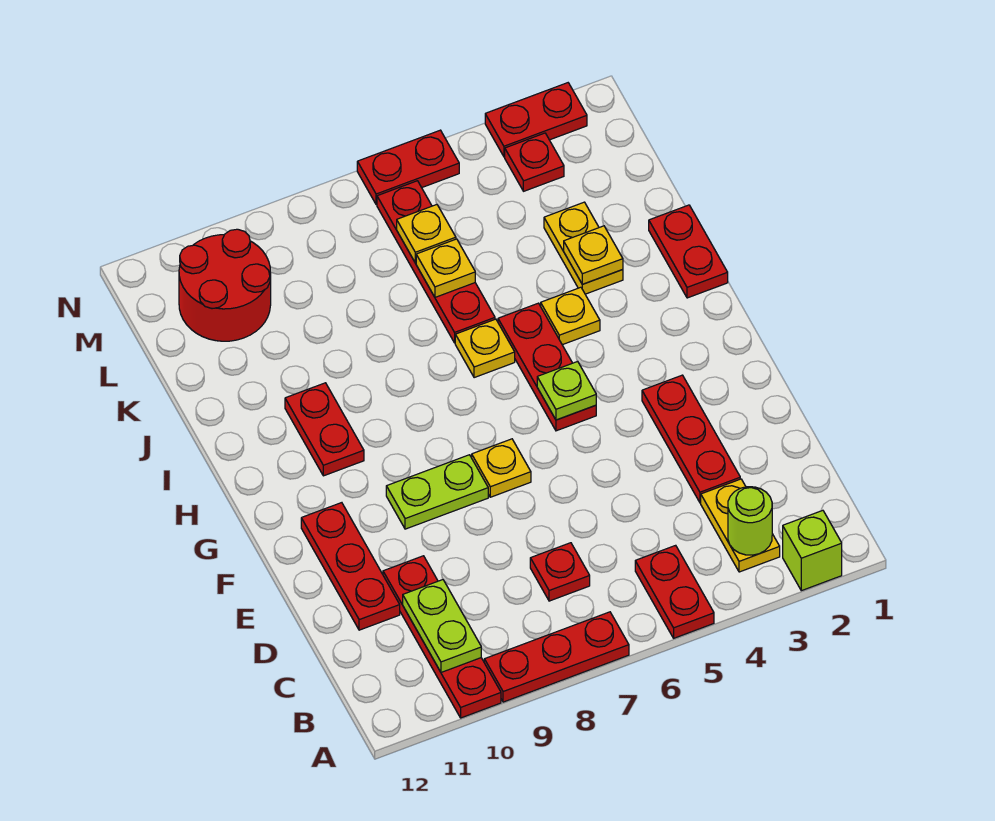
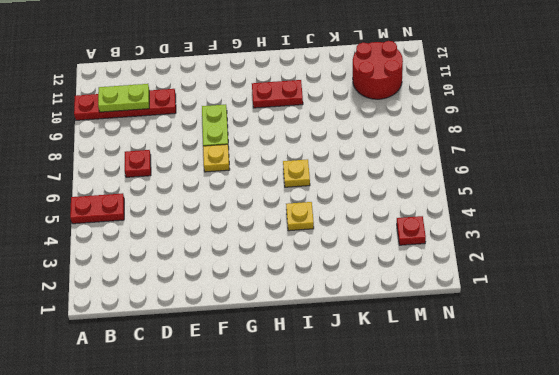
none -> lime brick A2 level 1
none -> red plate A7:A9 level 1
none -> yellow plate B3:C3 level 1

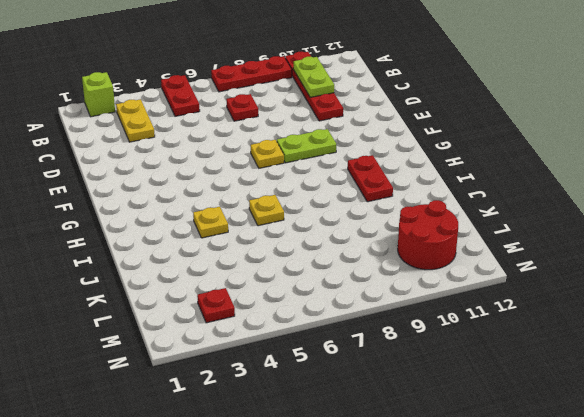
none -> red plate D3:F3 level 1
none -> red plate D11:F11 level 1
none -> red plate G5:I5 level 1

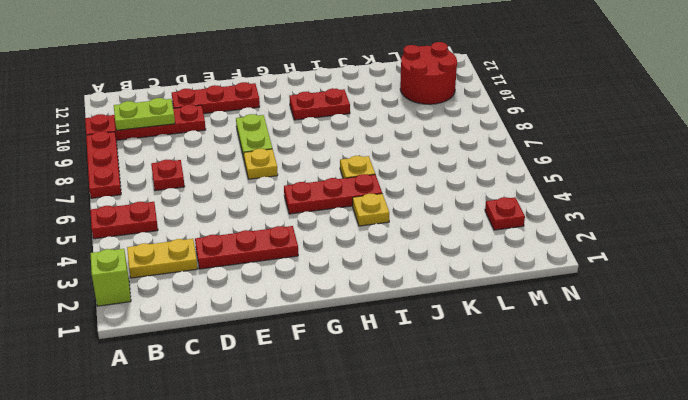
none -> red plate I1:J1 level 1
none -> yellow plate J3:K3 level 1
none -> red plate J6:M6 level 1

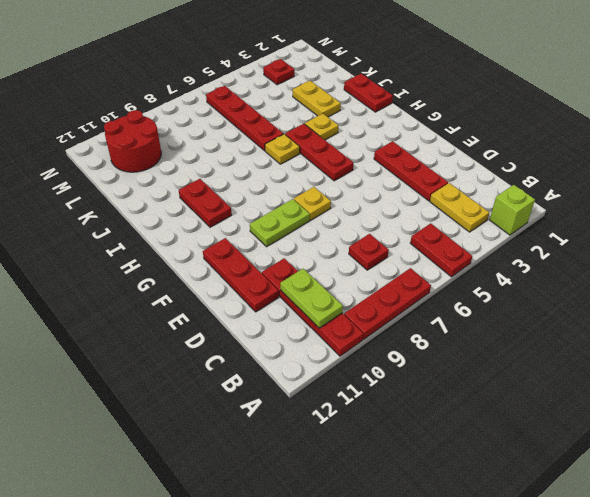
none -> red plate N2:N3 level 1
none -> red plate N5:N6 level 1
none -> lime round brick B3 level 2

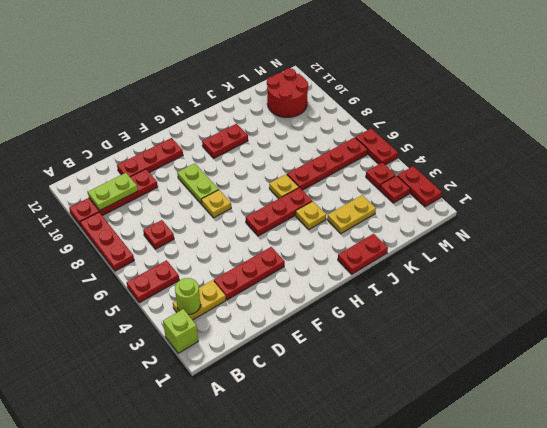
red plate M4 level 1 -> none
none -> lime plate G5 level 2
none -> yellow plate J3 level 2
none -> yellow plate K6 level 2

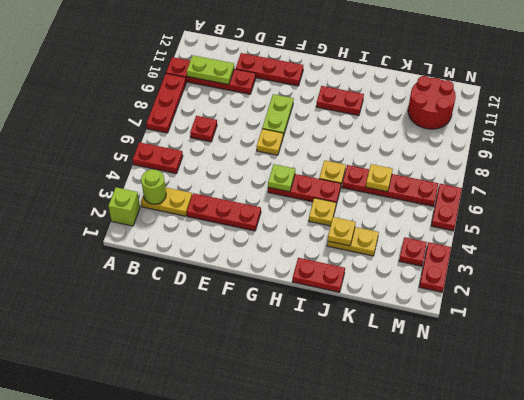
none -> yellow plate L6 level 2

